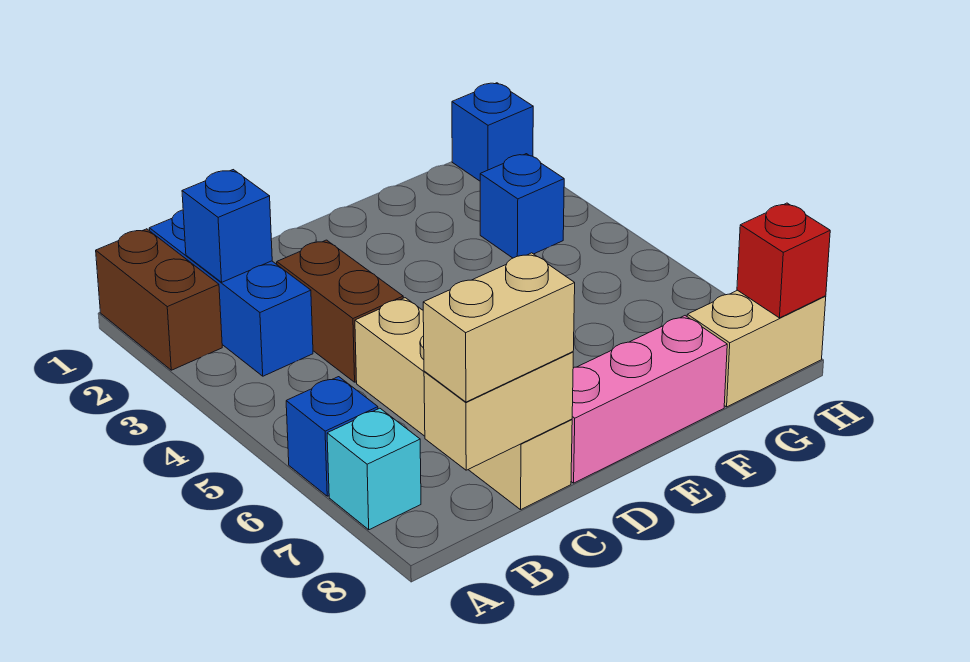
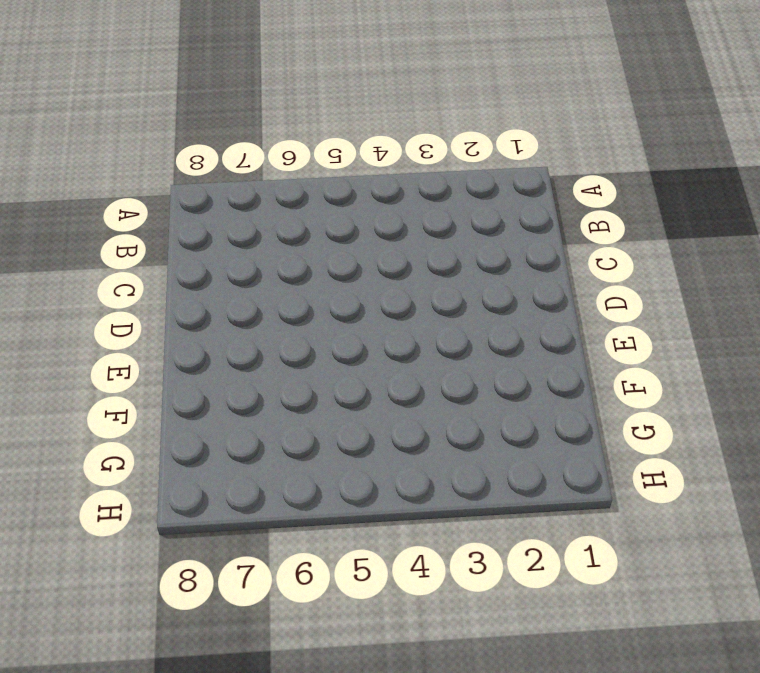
none -> brown brick A1:A2 level 1
none -> blue brick A6 level 1
none -> cyan brick A7 level 1

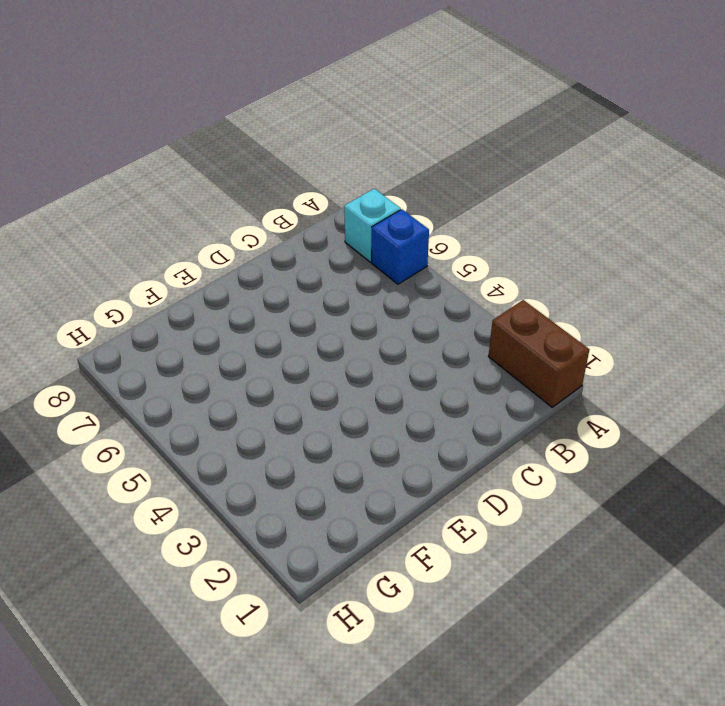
none -> blue brick B1:B3 level 1
none -> brown brick C3:C4 level 1
none -> tan brick C5:C8 level 1

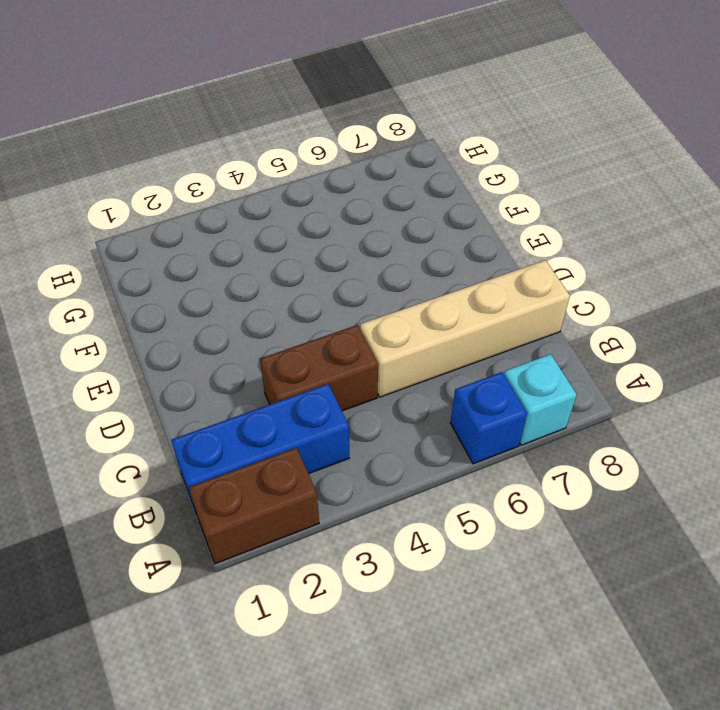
none -> pink brick D8:F8 level 1
none -> blue brick G3 level 1
none -> tan brick G8:H8 level 1

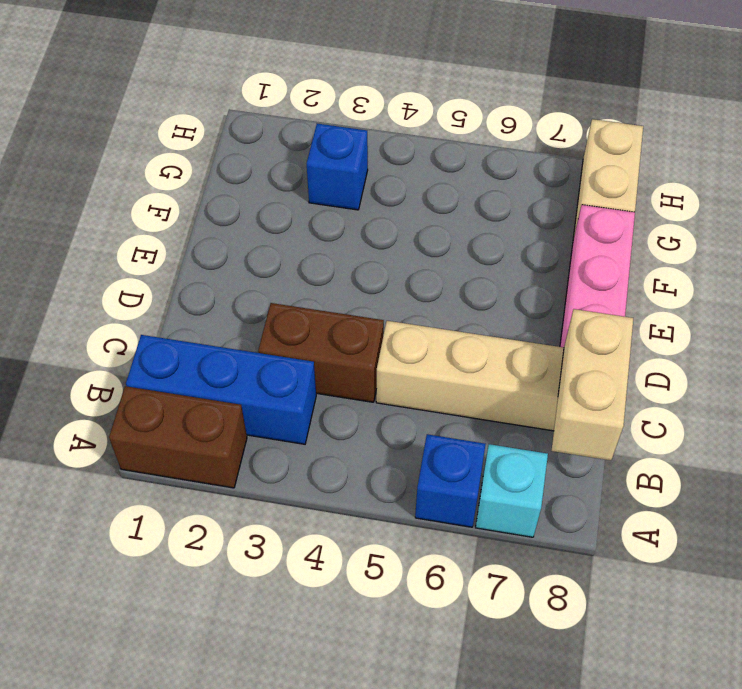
none -> blue brick H1 level 1
none -> blue brick B2 level 2
none -> red brick H8 level 2

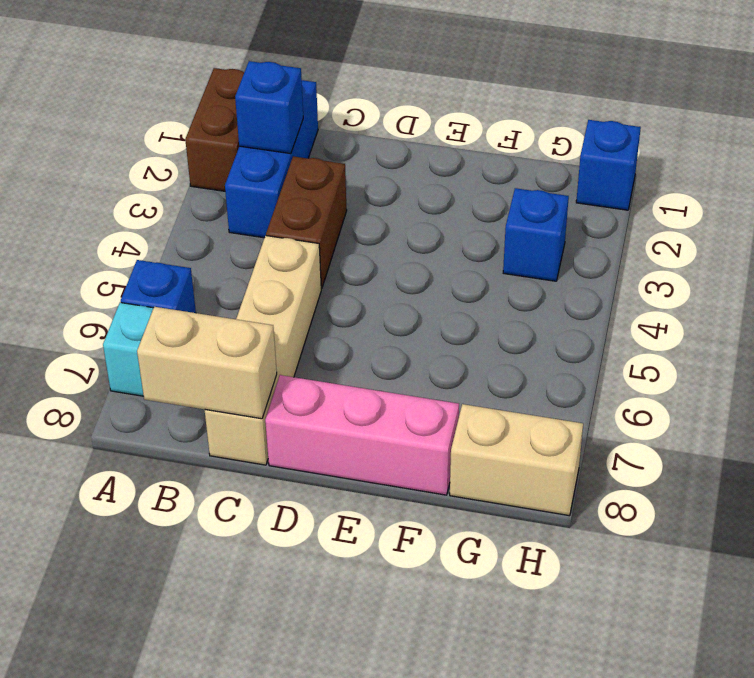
none -> red brick H8 level 2
none -> tan brick B8:C8 level 3

